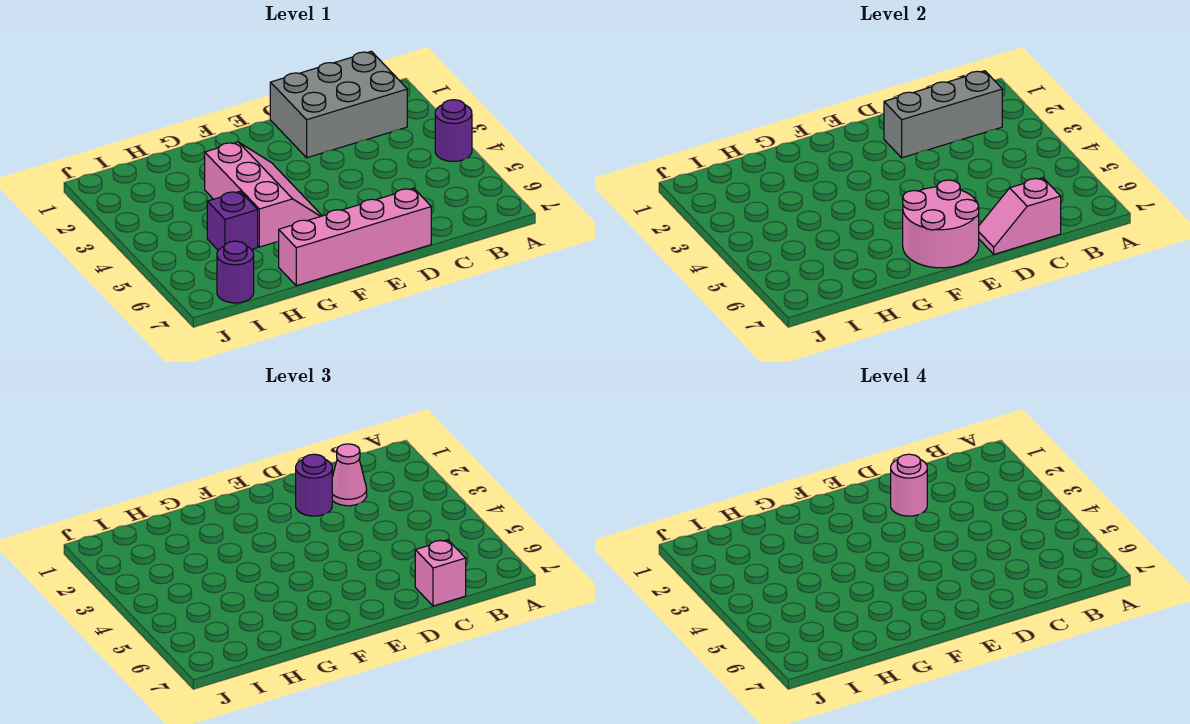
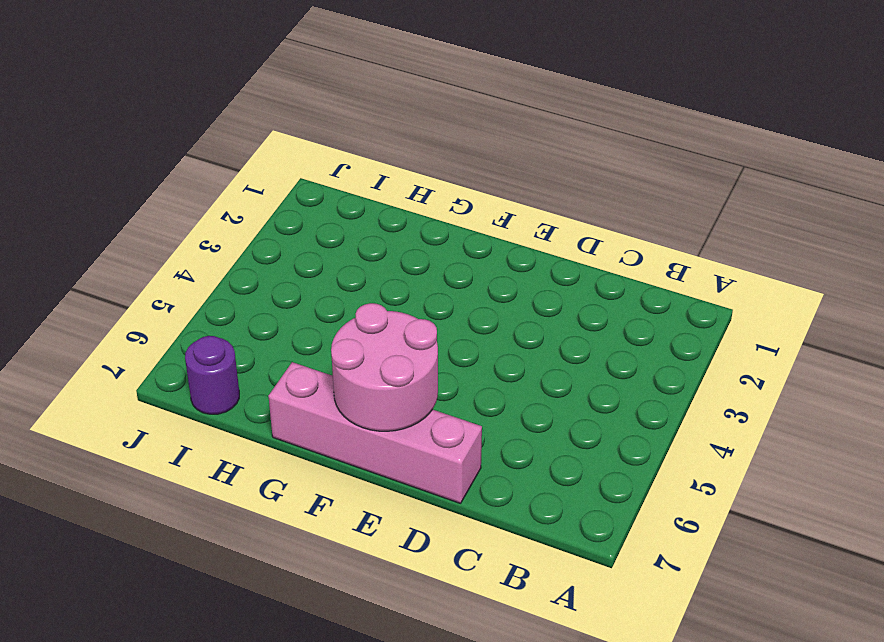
none -> purple round brick A4 level 1
none -> grey brick B1:D2 level 1
none -> pink slope F3:G5 level 1 top G

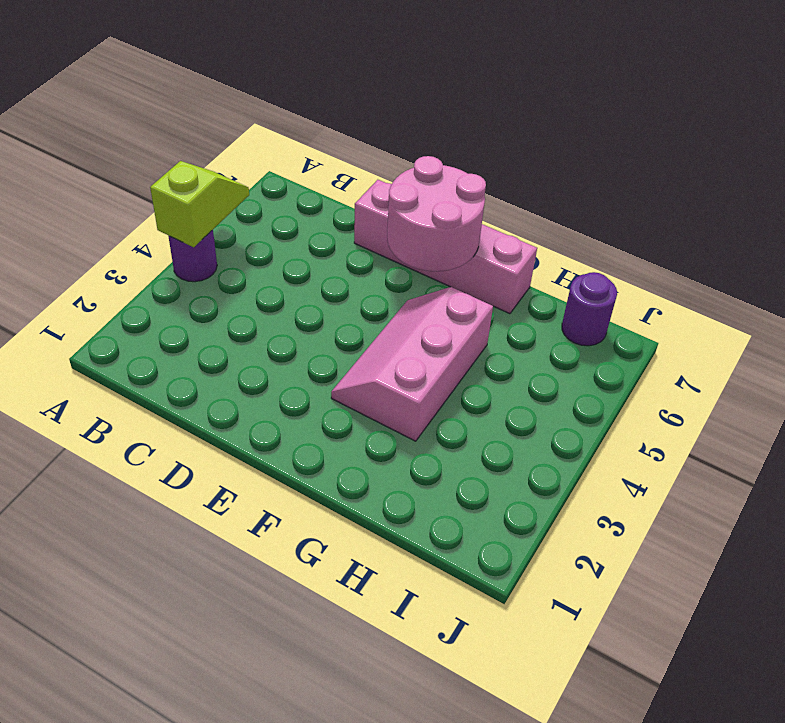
lime slope A4:A5 level 2 top 4 -> none
none -> grey brick B1:D2 level 1
none -> purple brick H5 level 1
none -> grey brick B2:D2 level 2

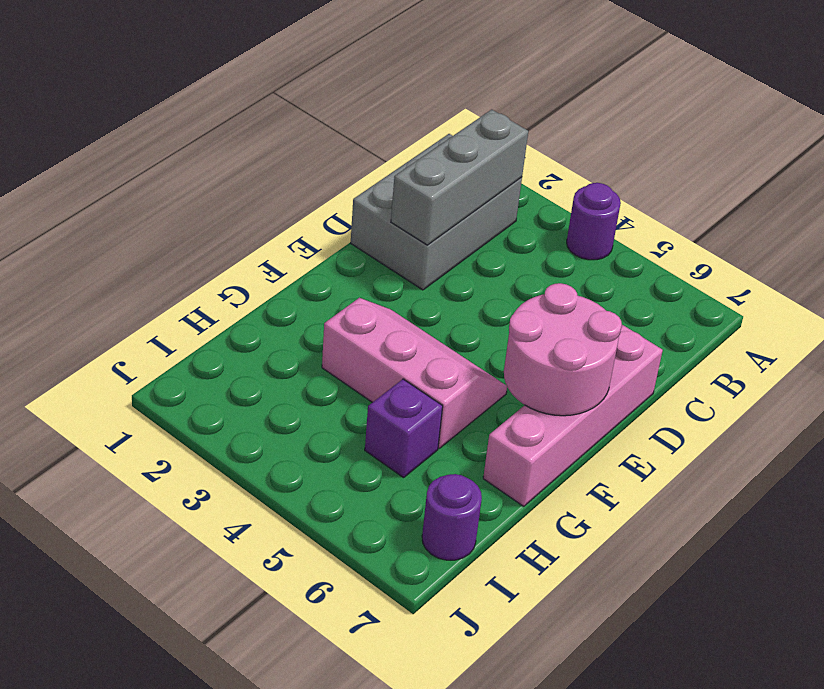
none -> pink slope C7:D7 level 2 top C
none -> pink cone C2 level 3
none -> pink brick C7 level 3

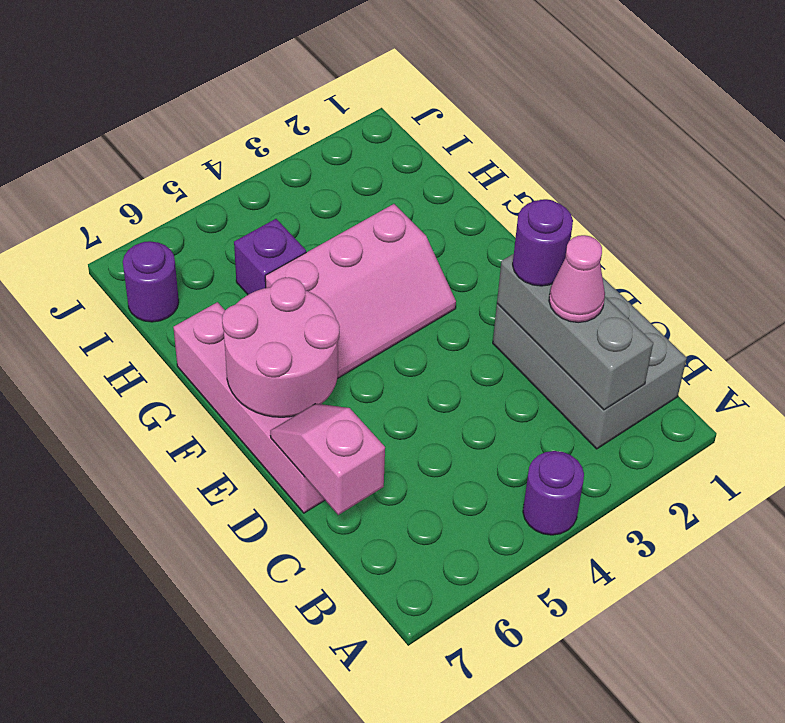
none -> pink brick C7 level 3
none -> pink round brick D2 level 4

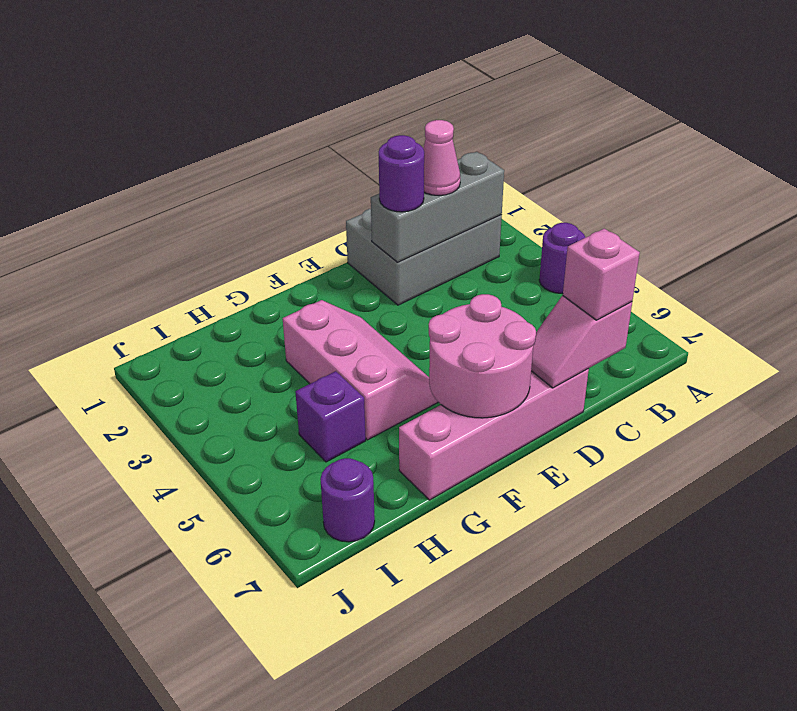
none -> pink round brick D2 level 4

